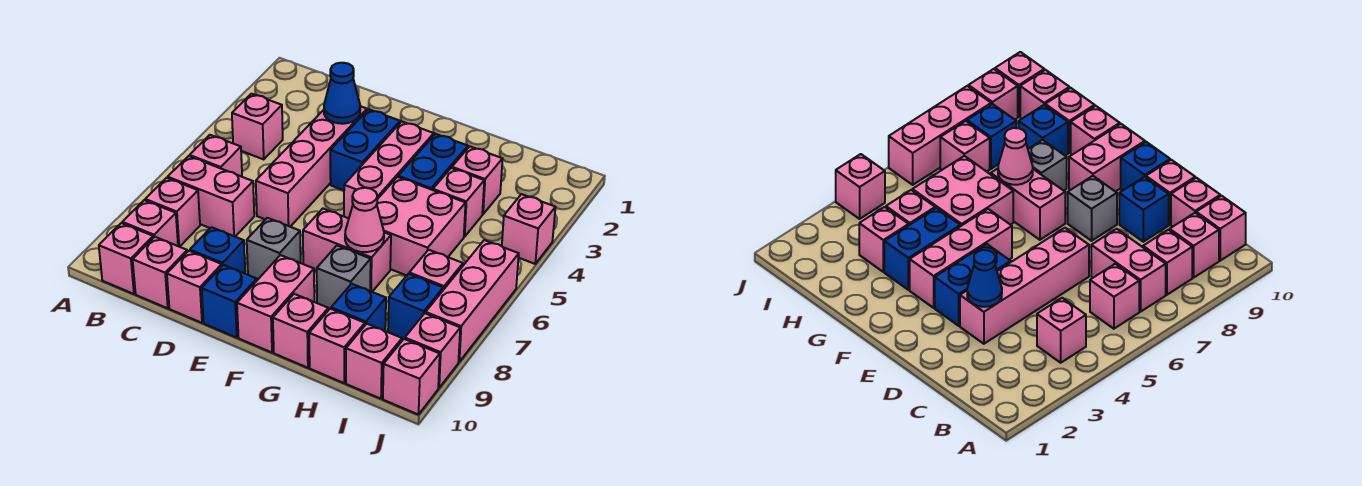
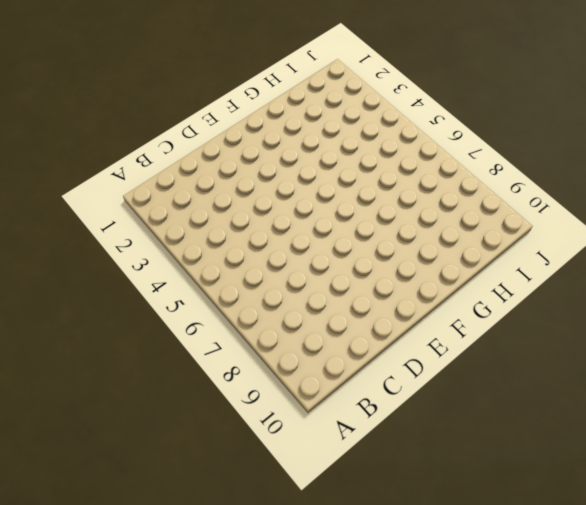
none -> pink brick B4 level 1
none -> pink brick B6 level 1
none -> pink brick B7:C7 level 1
none -> pink brick B8 level 1

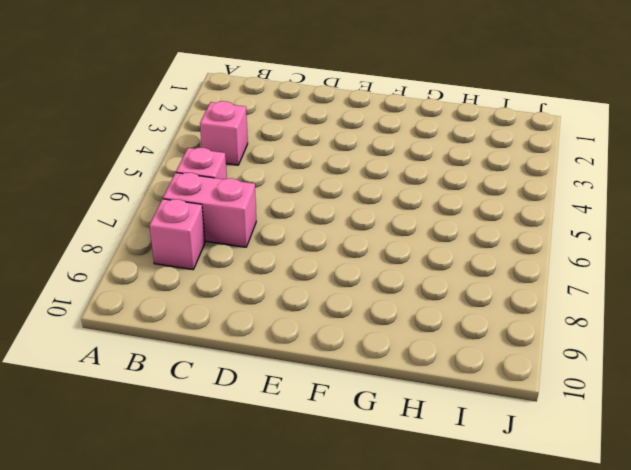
none -> pink brick B9 level 1
none -> pink brick B10 level 1
none -> pink brick C10 level 1
none -> pink brick D3:D6 level 1

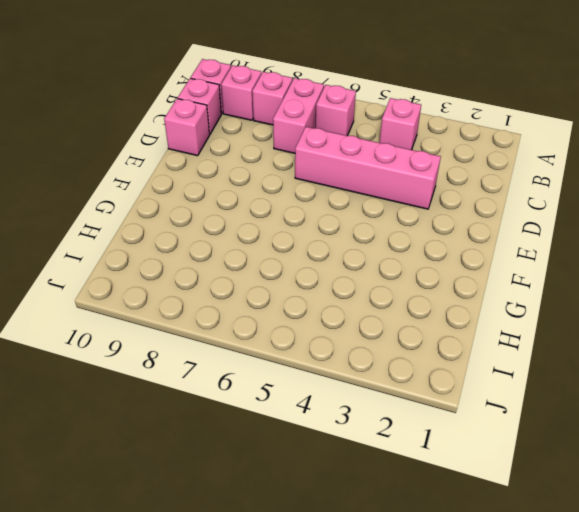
none -> blue brick D9 level 1
none -> blue brick E3:E4 level 1
none -> grey brick E8 level 1
none -> blue brick E10 level 1

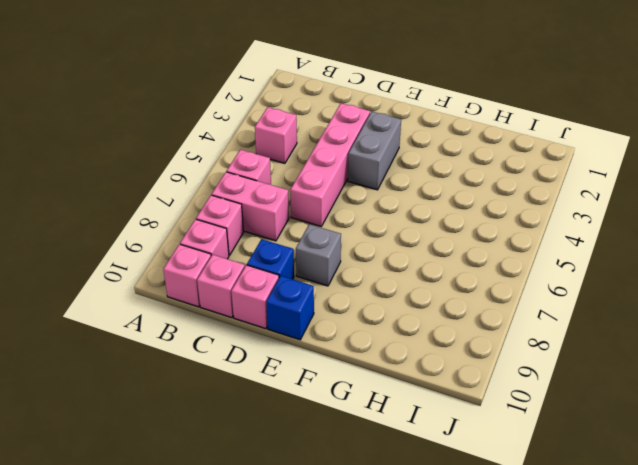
grey brick E3:E4 level 1 -> blue brick E3:E4 level 1
none -> pink brick F3:F5 level 1
none -> pink brick F7:G7 level 1
none -> pink brick F9:F10 level 1
none -> blue brick G3:G4 level 1

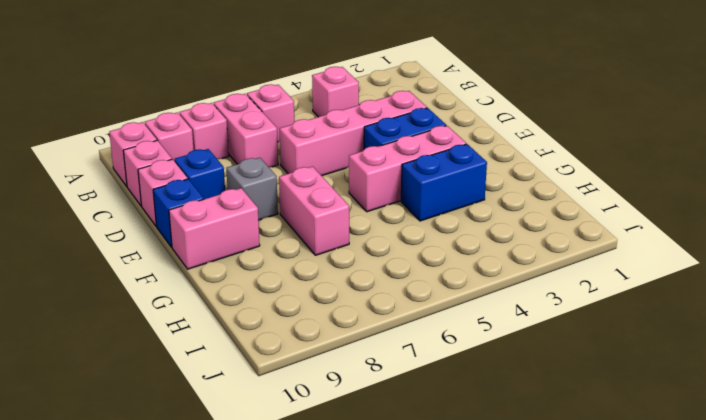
none -> pink brick G5:H6 level 1
none -> grey brick G8 level 1
none -> pink brick G10 level 1
none -> pink brick H3 level 1

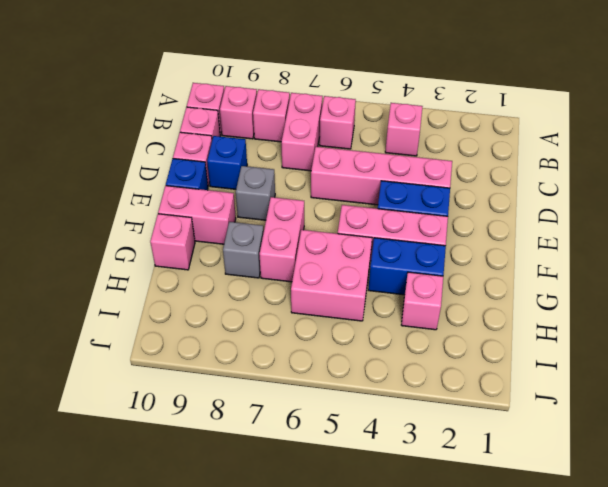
none -> pink brick H4 level 1
none -> blue brick H9 level 1
none -> pink brick H10 level 1
none -> pink brick I7 level 1

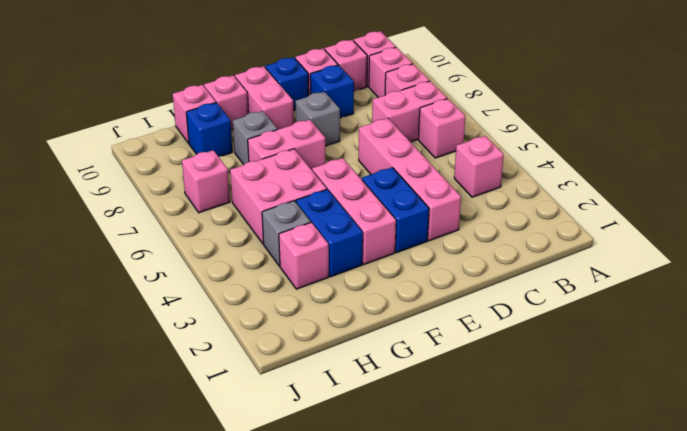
grey brick H4 level 1 -> pink brick H4 level 1
none -> blue brick I8 level 1
none -> pink brick I10 level 1
none -> pink brick J4 level 1
none -> pink brick J6:J8 level 1

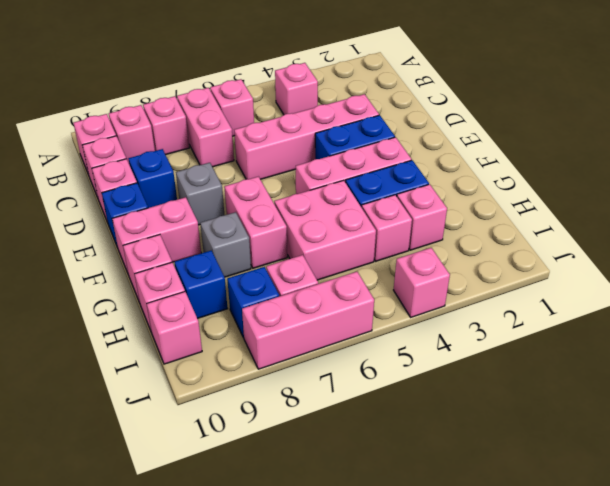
none -> pink brick J9 level 1
none -> pink brick J10 level 1
none -> blue cone D3 level 2
none -> pink cone G7 level 2

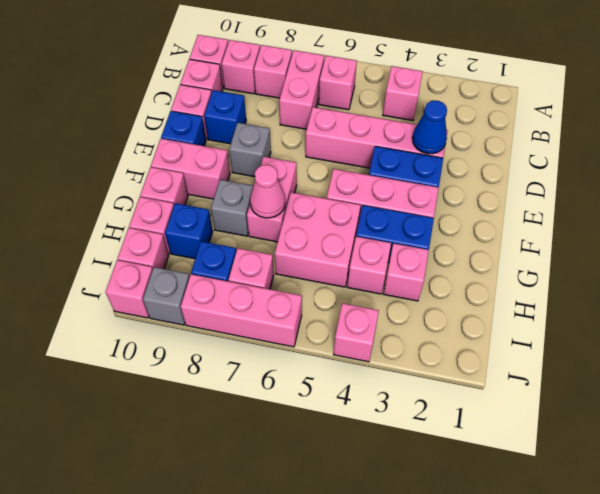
grey brick J9 level 1 -> pink brick J9 level 1

